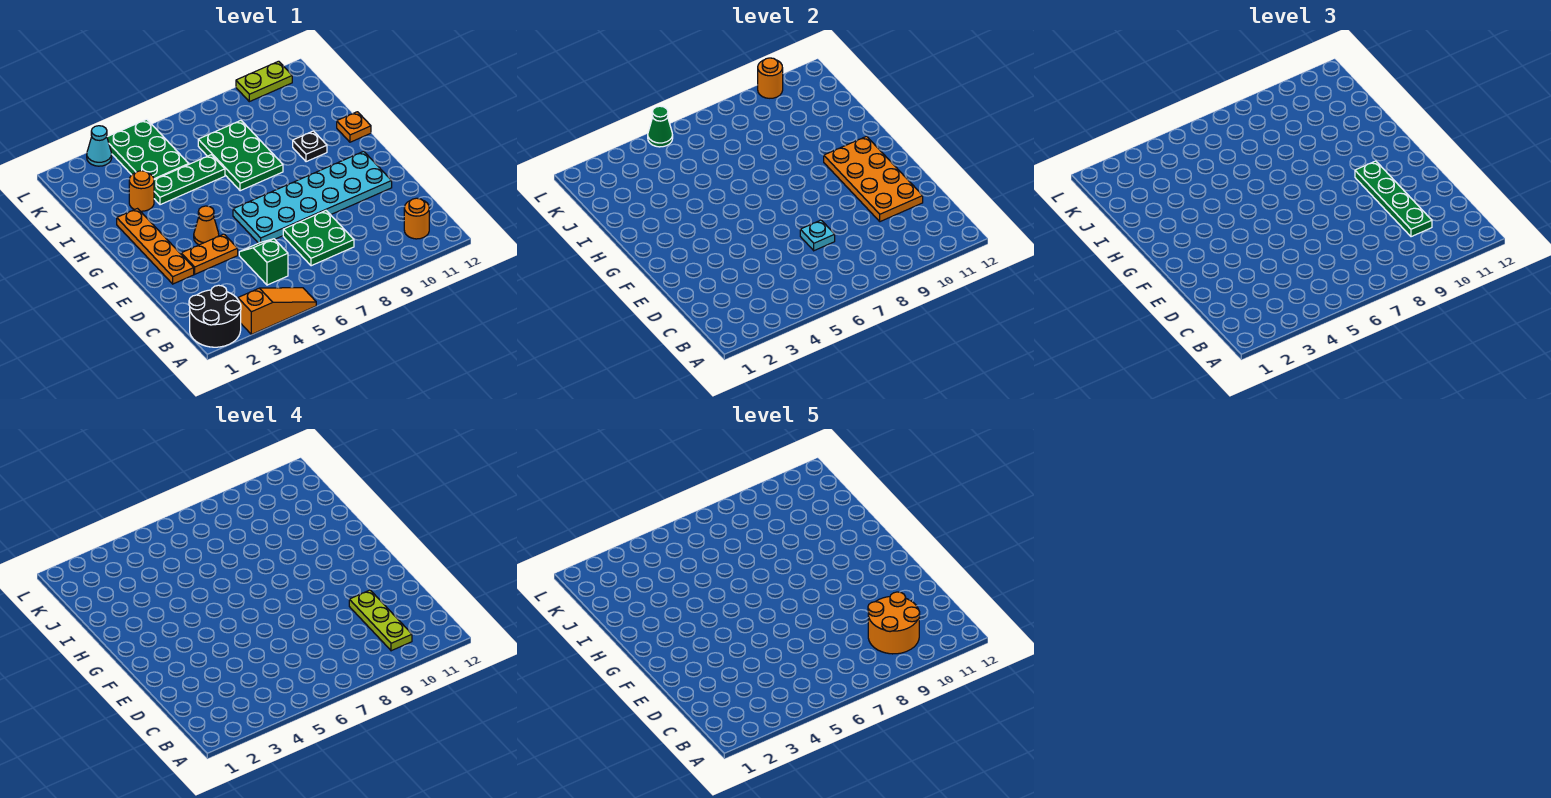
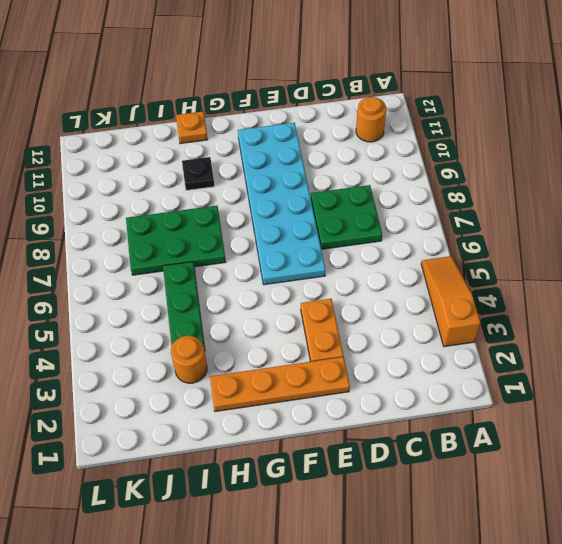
none -> black round brick A1:B2 level 1
none -> green slope C5:D5 level 1 top C
none -> orange cone F4 level 1

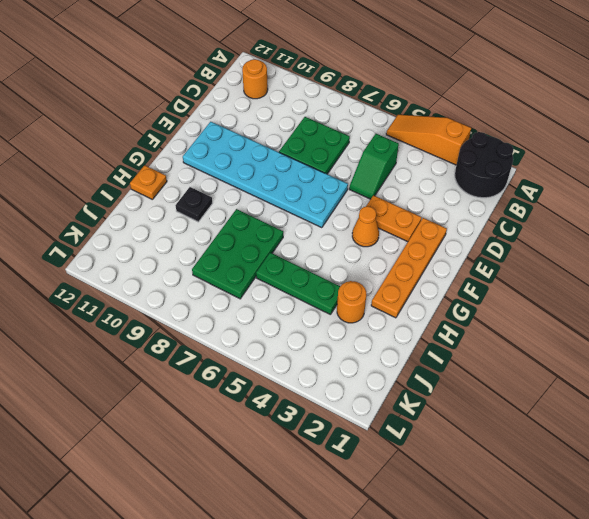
none -> green plate J4:L5 level 1
none -> cyan cone L3 level 1
none -> lime plate L10:L11 level 1

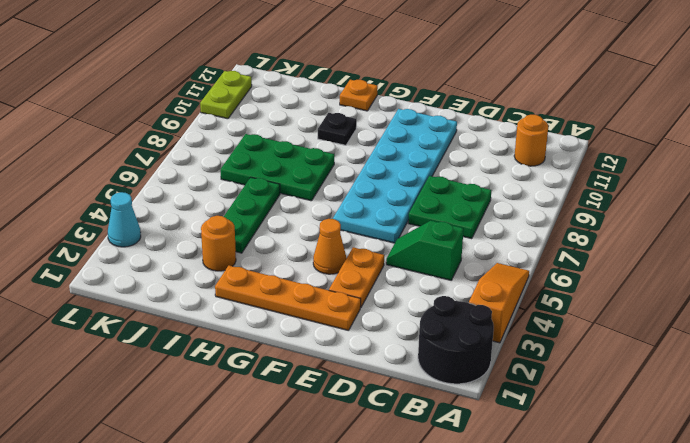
none -> green plate J4:L5 level 1
none -> cyan plate D7 level 2
none -> orange plate D10:G11 level 2

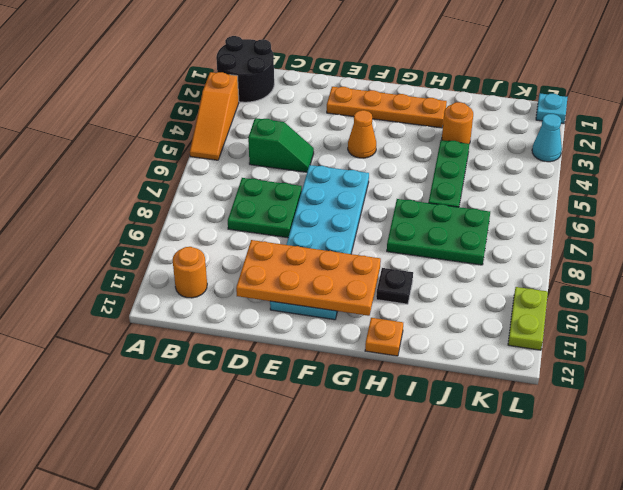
cyan plate L1 level 1 -> cyan plate D7 level 2
none -> orange plate E3:E4 level 1
none -> green plate J4:L5 level 1
none -> green cone L5 level 2

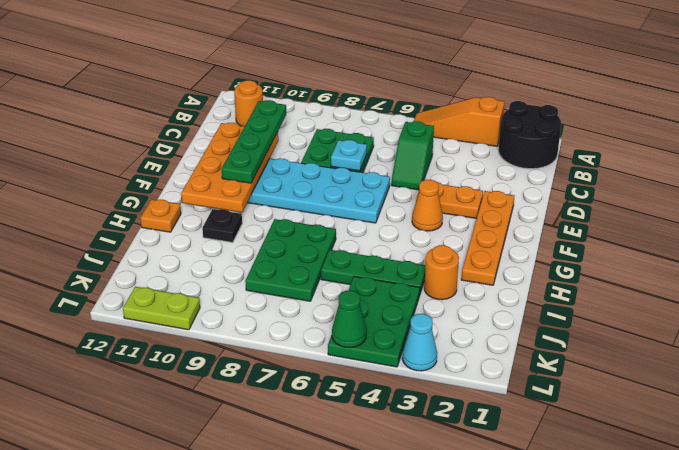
none -> orange round brick L10 level 2
none -> lime plate B10:D10 level 4
none -> orange round brick B9:C10 level 5

